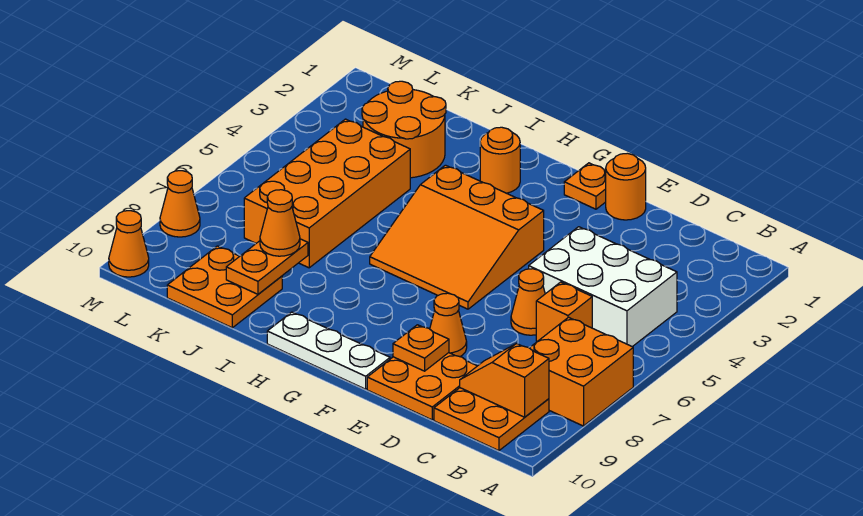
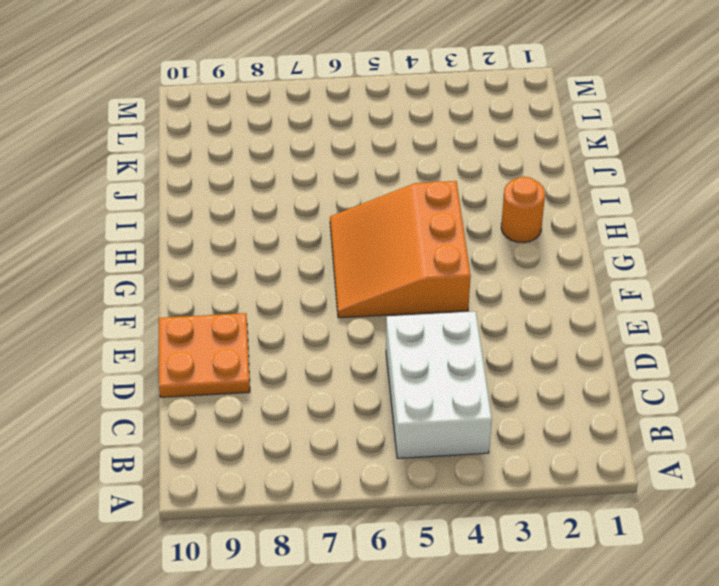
none -> orange brick A7:B8 level 1
none -> orange plate B9:C10 level 1
none -> orange brick C6 level 1

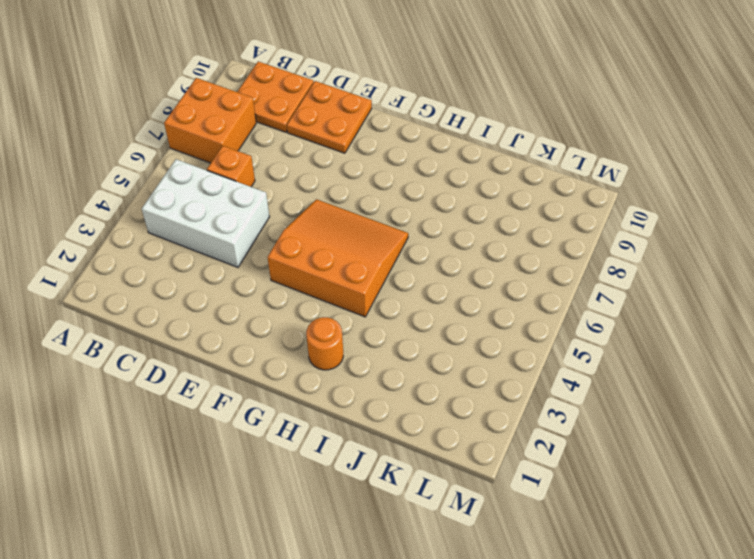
none -> orange cone D6 level 1
none -> orange round brick E1 level 1
none -> orange cone E8 level 1

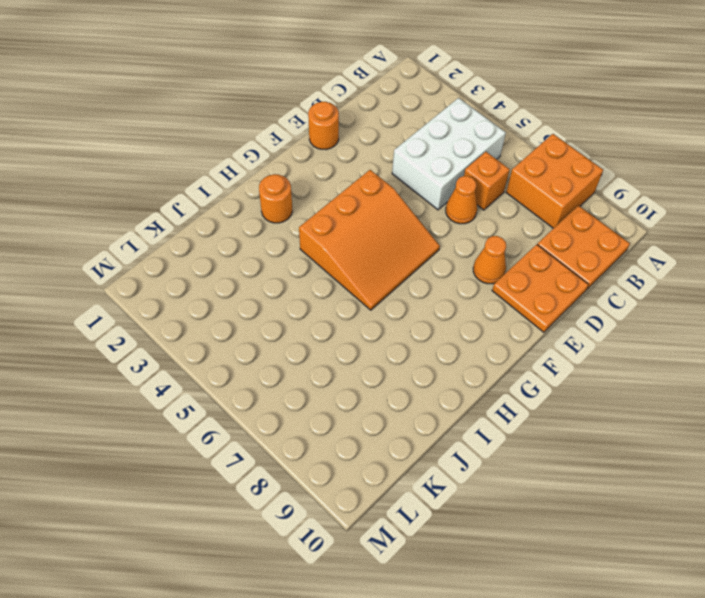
none -> orange plate F1 level 1
none -> white plate F10:H10 level 1
none -> orange round brick J2:K3 level 1

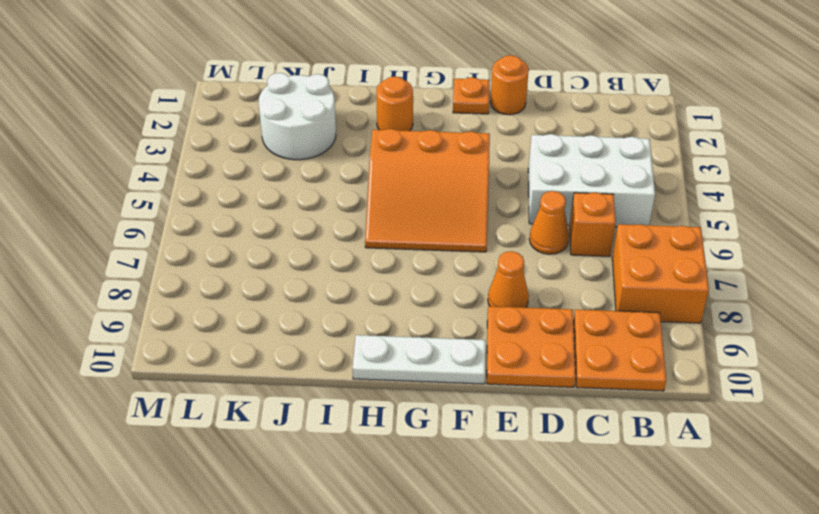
white round brick J2:K3 level 1 -> orange round brick J2:K3 level 1
none -> orange brick J4:K7 level 1
none -> orange plate J9:K10 level 1
none -> orange cone M8 level 1

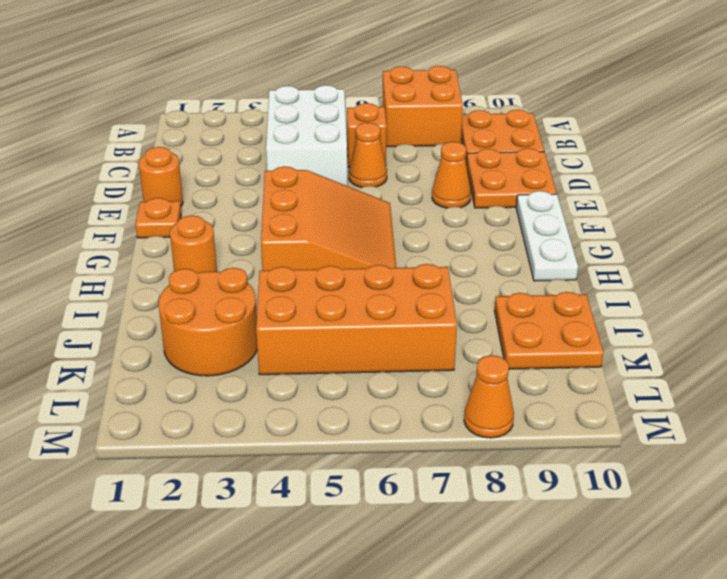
none -> orange cone M10 level 1
none -> orange slope B9:C9 level 2 top B
none -> orange plate E9 level 2

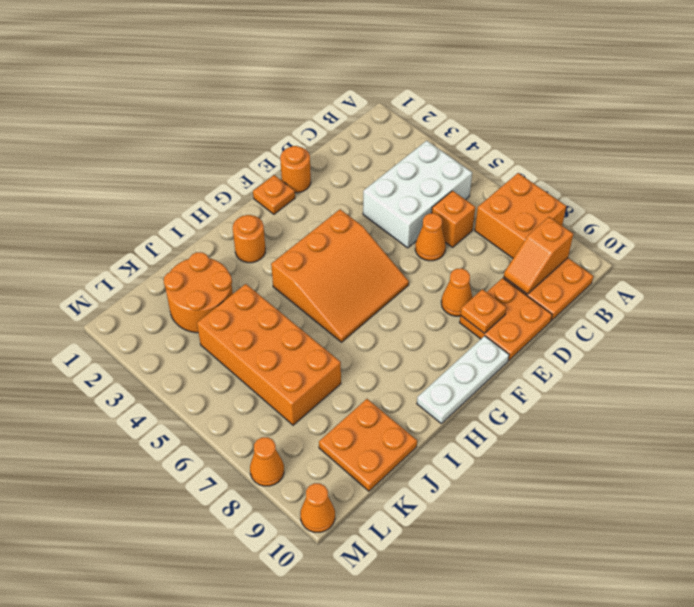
none -> orange plate J8:J9 level 2
none -> orange cone J8 level 3

